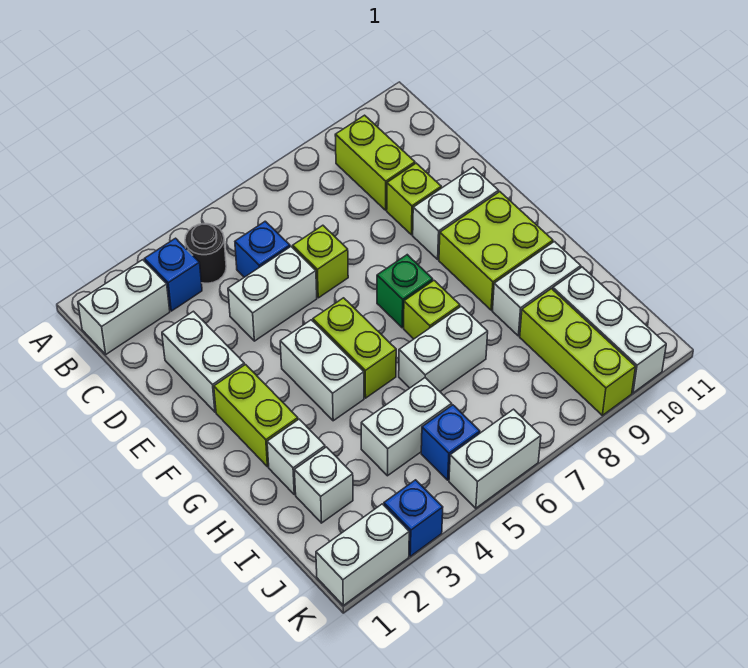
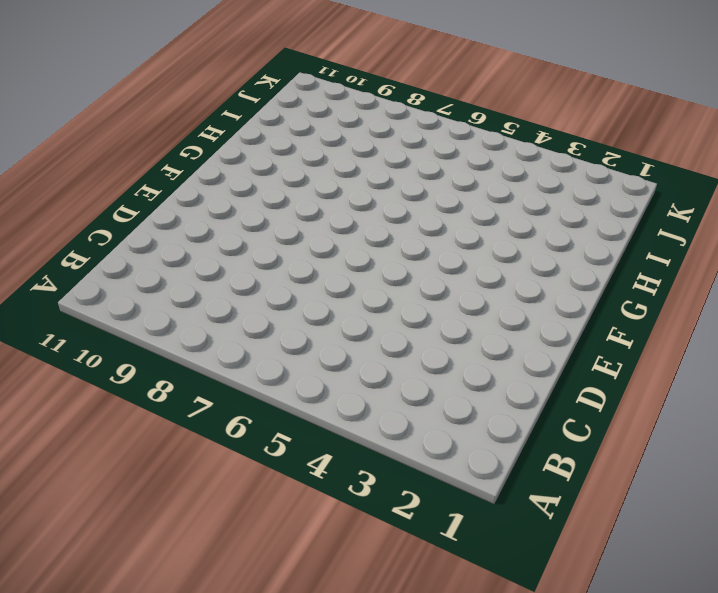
none -> white brick B1:B2 level 1
none -> blue brick B3 level 1
none -> black round brick B4 level 1

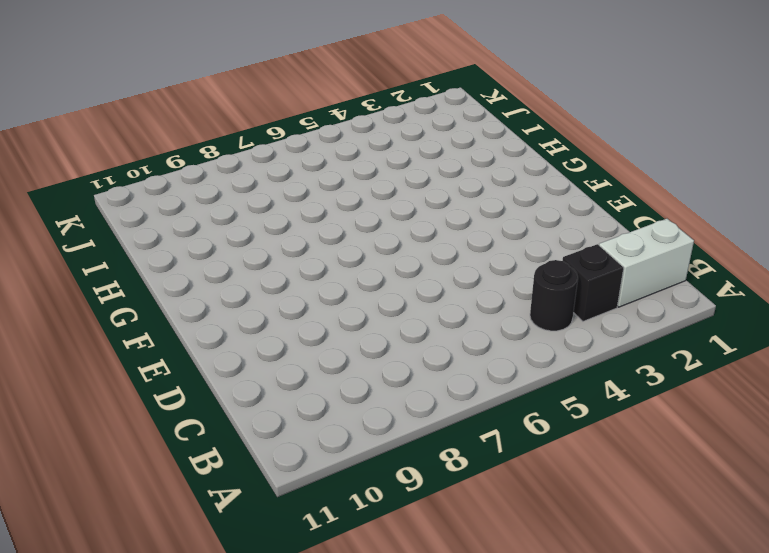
black brick B3 level 1 -> blue brick B3 level 1
none -> lime brick B9:C9 level 1
none -> blue brick C5 level 1
none -> white brick D2:E2 level 1

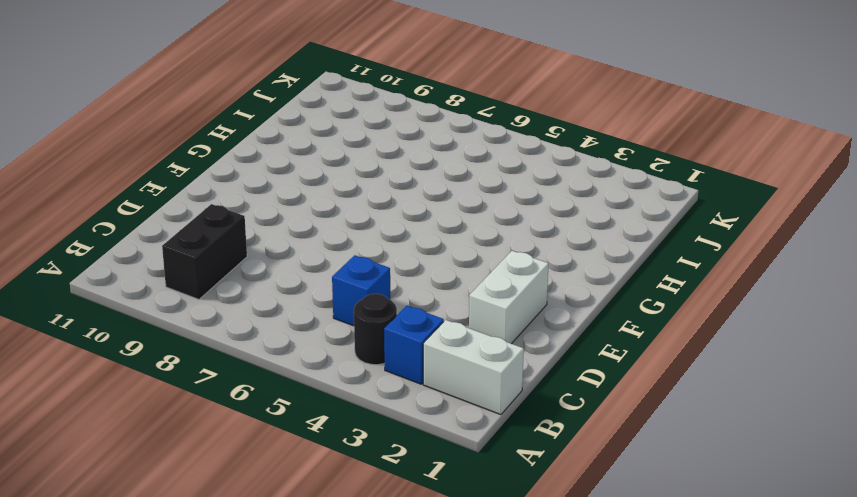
black brick B9:C9 level 1 -> lime brick B9:C9 level 1
none -> white brick D4:D5 level 1
none -> lime brick D6 level 1
none -> lime brick D9 level 1

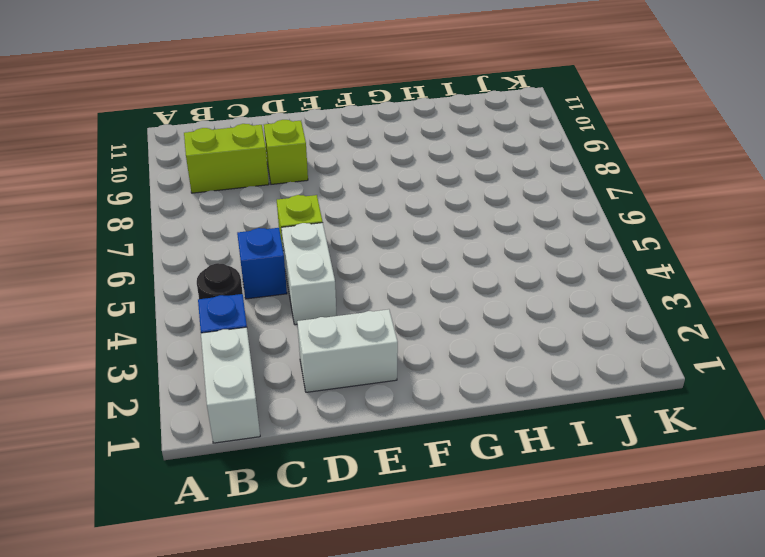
none -> white brick E9:E10 level 1
none -> lime brick F2:G2 level 1
none -> white brick F4:G4 level 1

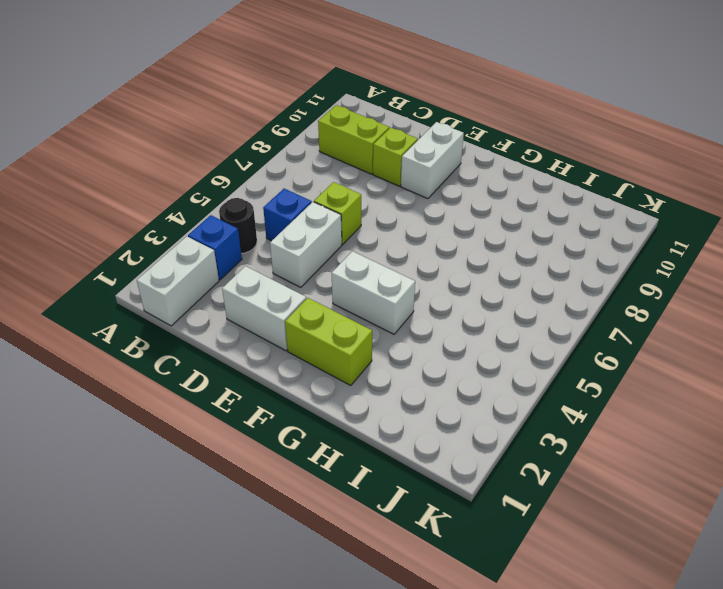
none -> lime brick F5:G5 level 1
none -> green brick F7 level 1
none -> lime brick F9:G10 level 1

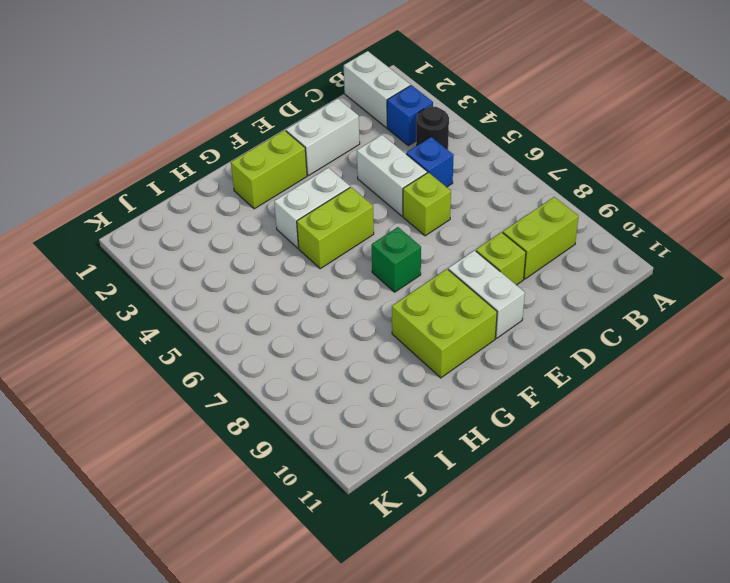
none -> lime brick G7 level 1
none -> white brick H2 level 1
none -> white brick H6:H7 level 1

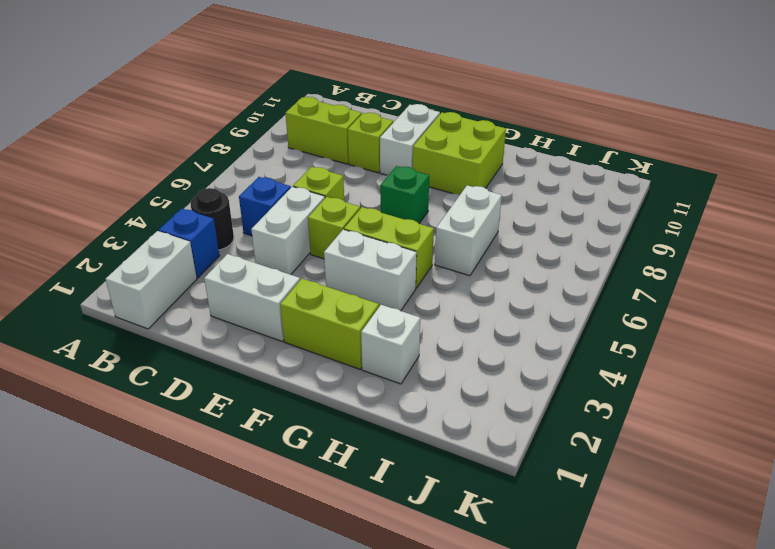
lime brick E5 level 1 -> lime brick G7 level 1
none -> white brick H9:H10 level 1
none -> white brick I2 level 1
none -> white brick I4:I5 level 1

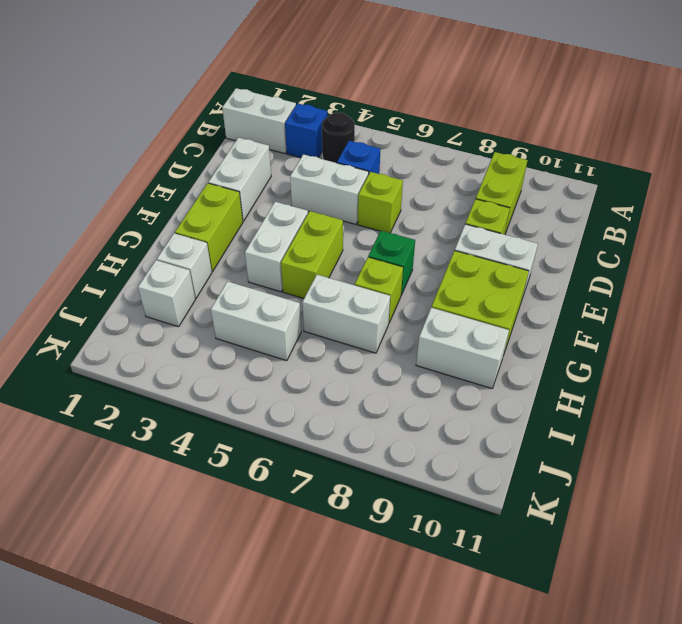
none -> lime brick I9:K9 level 1
none -> white brick I10:K10 level 1
none -> blue brick J5 level 1

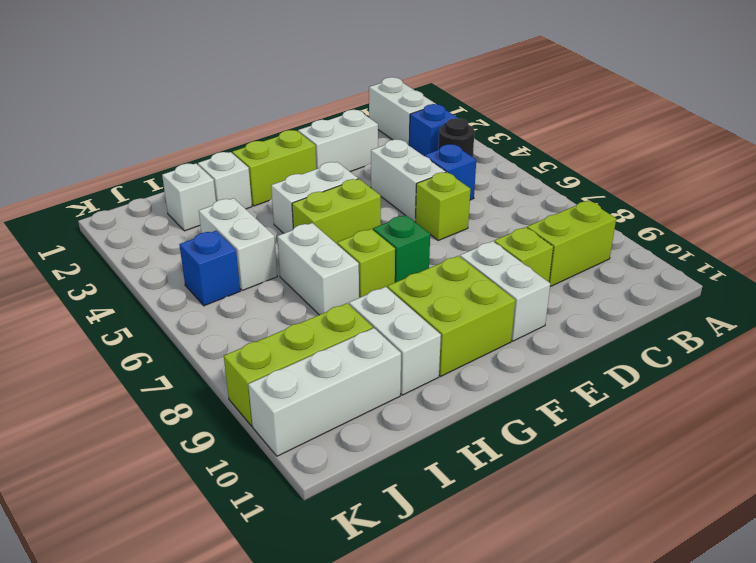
none -> white brick K1:K2 level 1
none -> blue brick K3 level 1
none -> white brick K5:K6 level 1

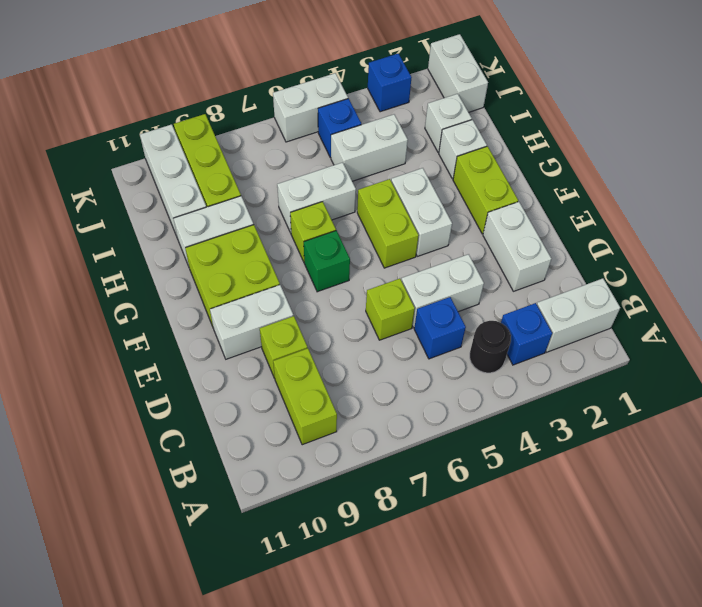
white brick J1:K1 level 1 -> white brick K1:K2 level 1

